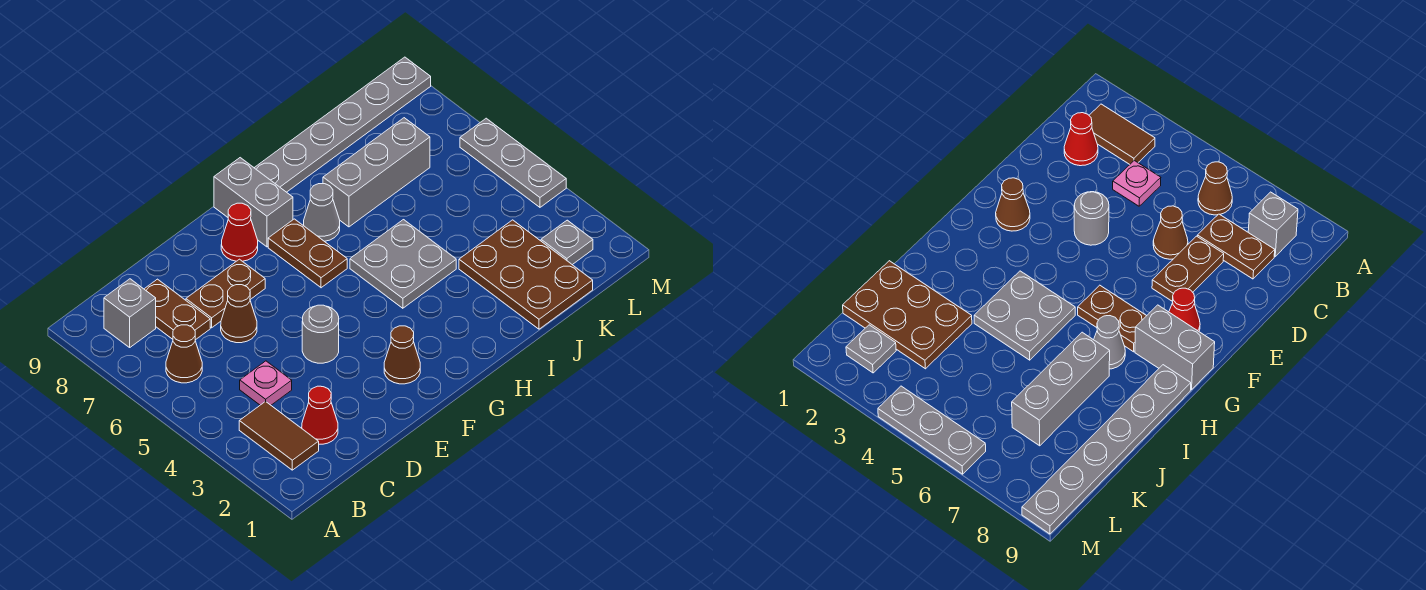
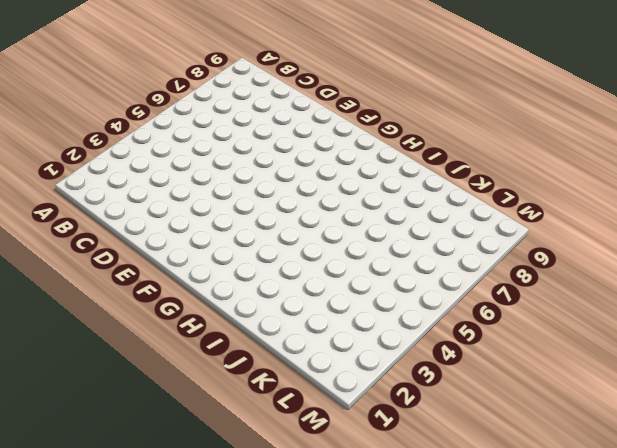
none -> brown tile B2:B3 level 1
none -> brown cone B6 level 1
none -> grey brick B8 level 1

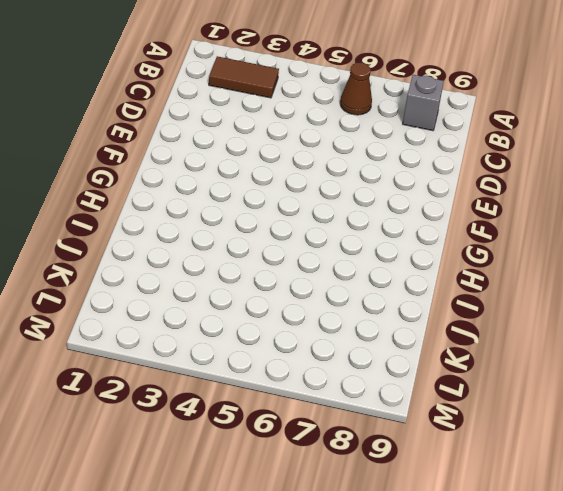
none -> red cone C2 level 1
none -> pink plate C4 level 1
none -> brown plate C7:C8 level 1

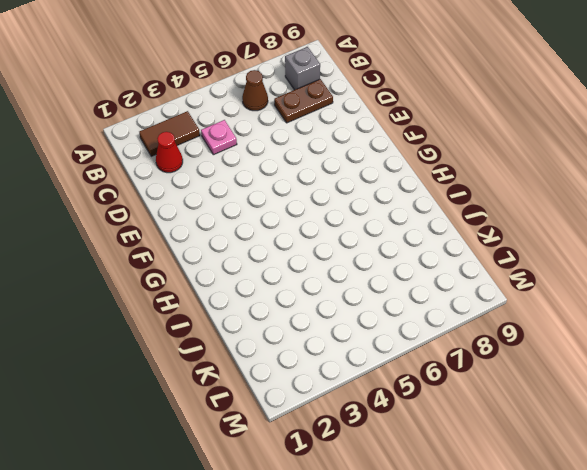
none -> brown cone D6 level 1
none -> brown plate D7:E7 level 1
none -> grey round brick E4 level 1

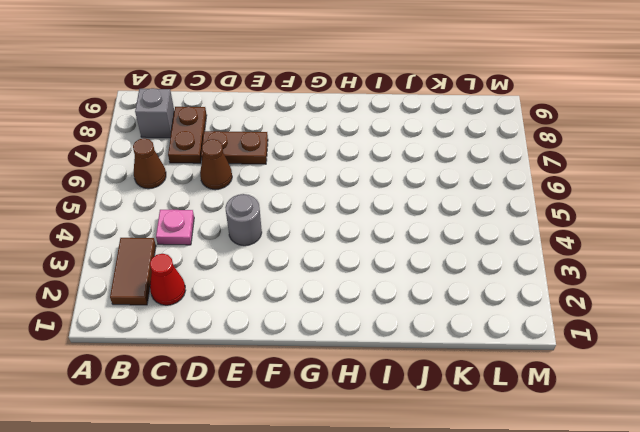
none -> brown cone F2 level 1
none -> red cone F8 level 1
none -> brown plate G6:G7 level 1

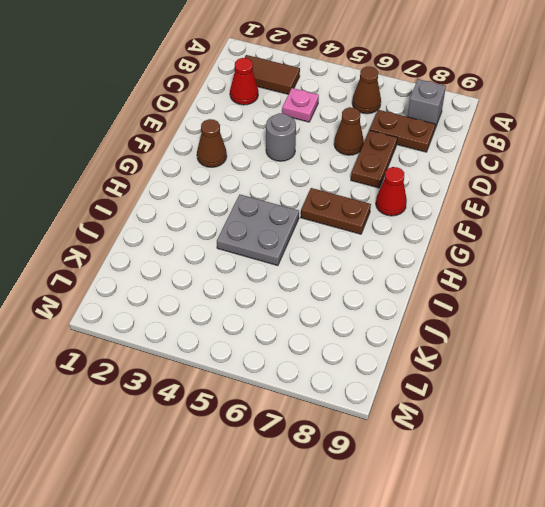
none -> grey brick G8:G9 level 1
none -> grey cone H7 level 1
none -> grey plate H9:M9 level 1

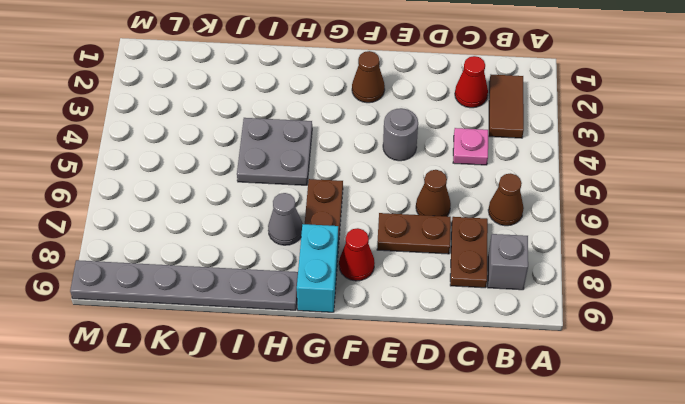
cyan brick G8:G9 level 1 -> grey brick G8:G9 level 1
none -> grey brick I7:K7 level 1
none -> brown plate J1:K3 level 1
none -> grey plate L2 level 1

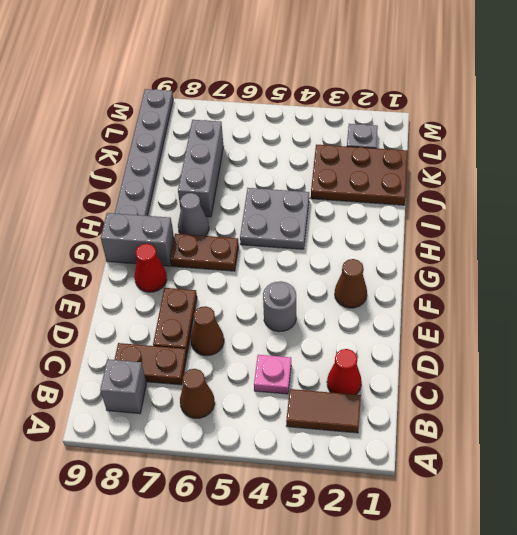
none -> grey plate M4:M6 level 1

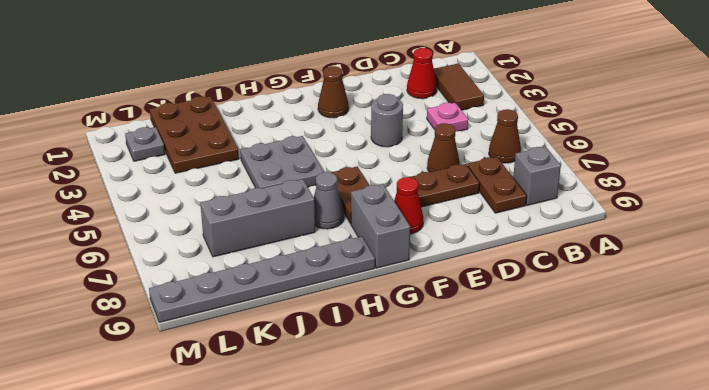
none -> grey plate M4:M6 level 1

